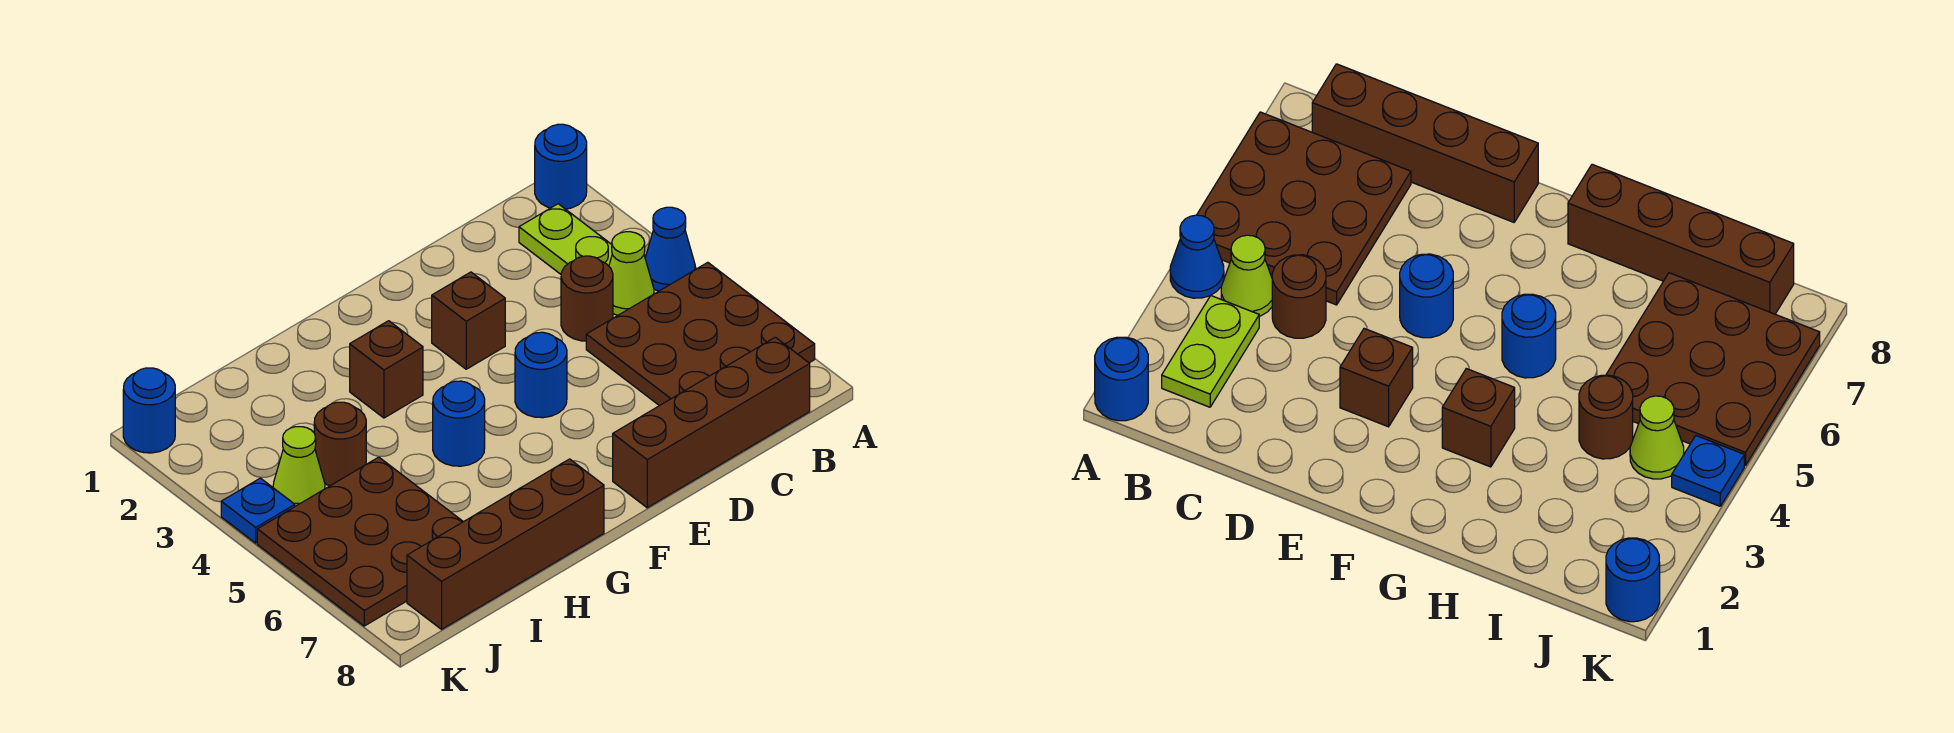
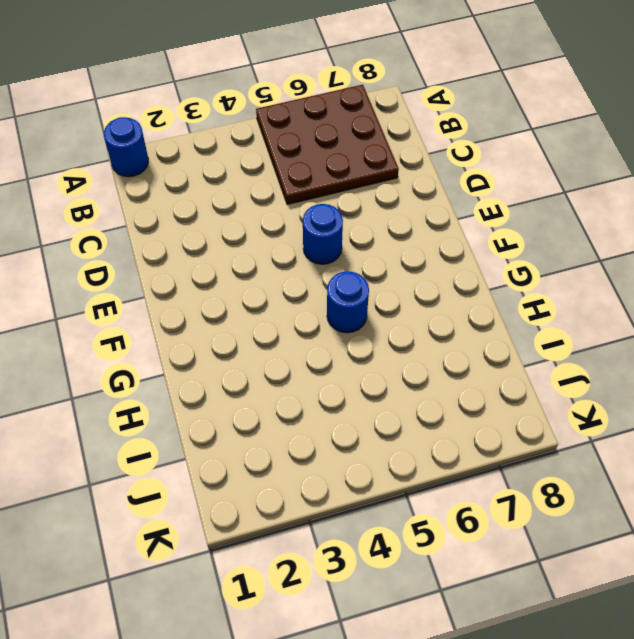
none -> blue cone A4 level 1
none -> lime plate B2:B3 level 1
none -> lime cone B4 level 1

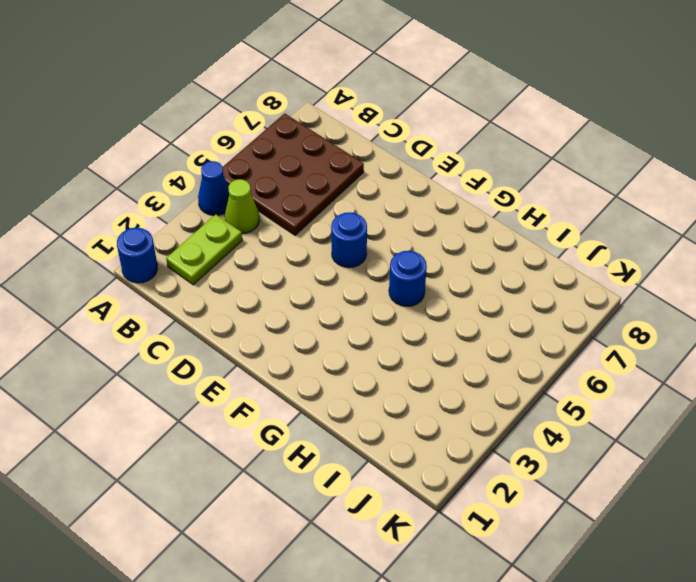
none -> brown brick B8:E8 level 1
none -> brown round brick C4 level 1
none -> brown brick E3 level 1

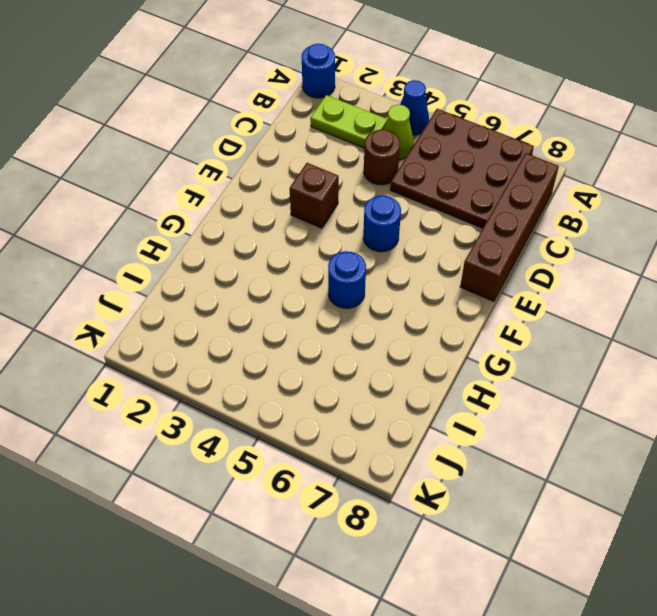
none -> brown brick G3 level 1
none -> brown brick G8:J8 level 1
none -> brown round brick I4 level 1

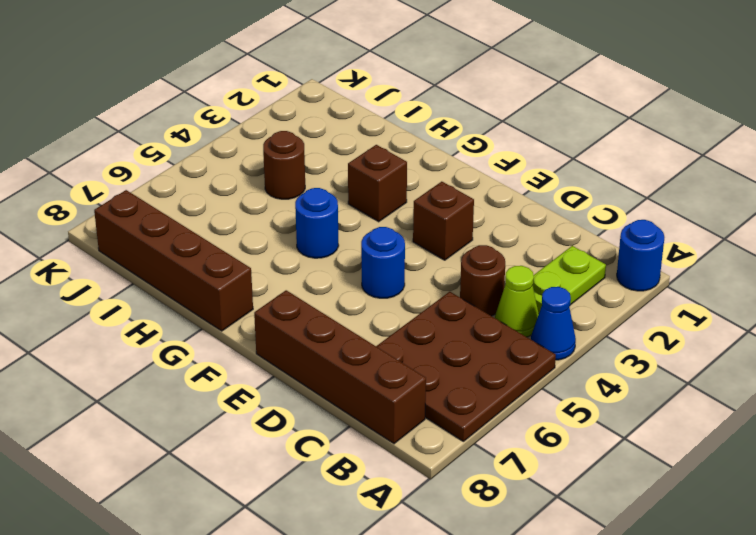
none -> brown plate I5:K7 level 1
none -> lime cone J4 level 1
none -> blue round brick K1 level 1

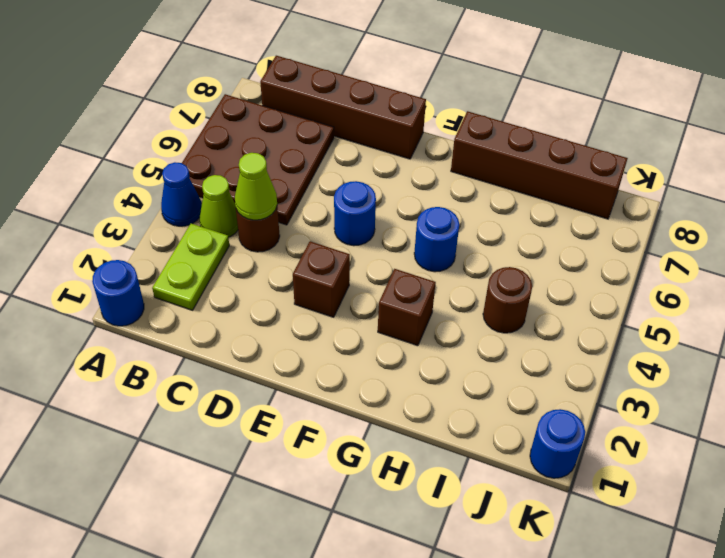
lime cone C4 level 2 -> lime cone J4 level 1
none -> brown plate I5:K7 level 1
none -> blue plate K4 level 1

